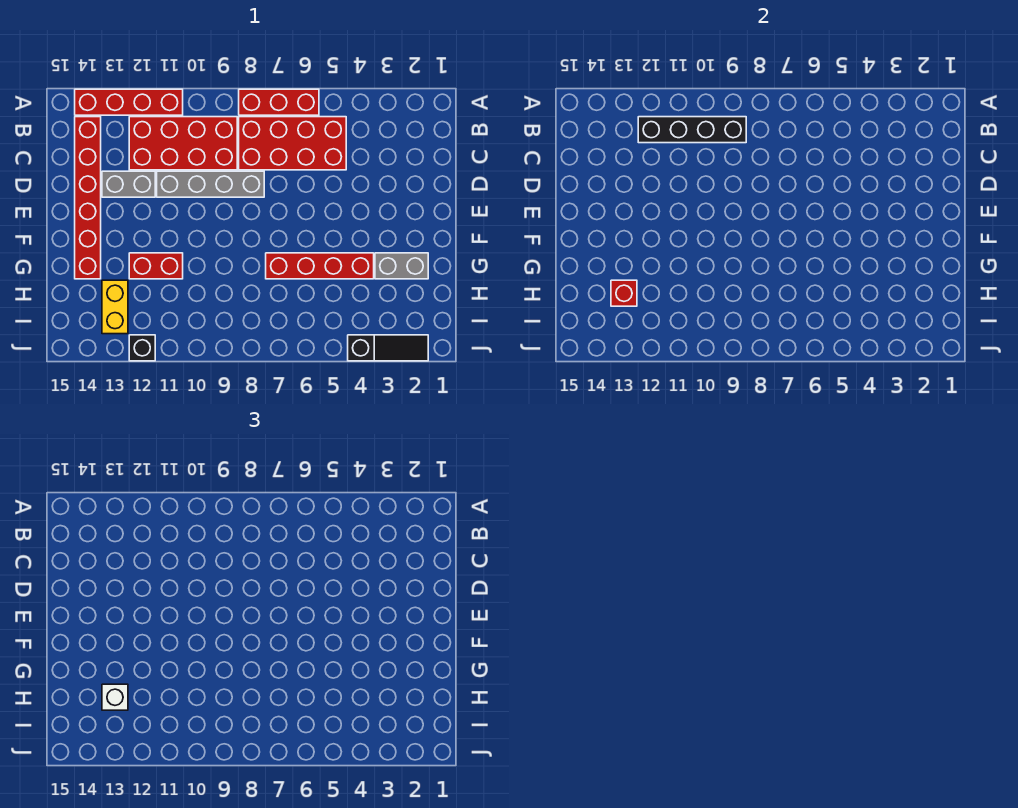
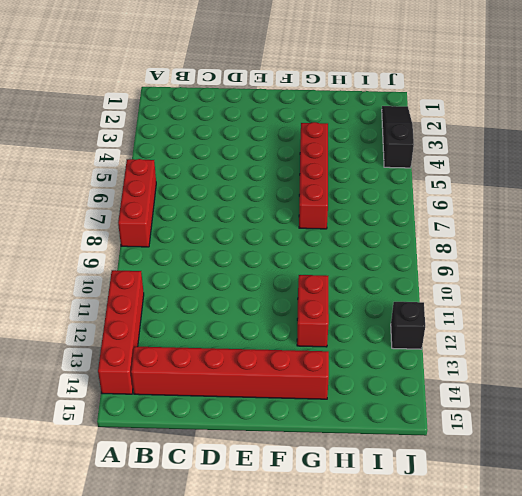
none -> red brick B5:C8 level 1
none -> red brick B9:C12 level 1
none -> grey brick D8:D11 level 1

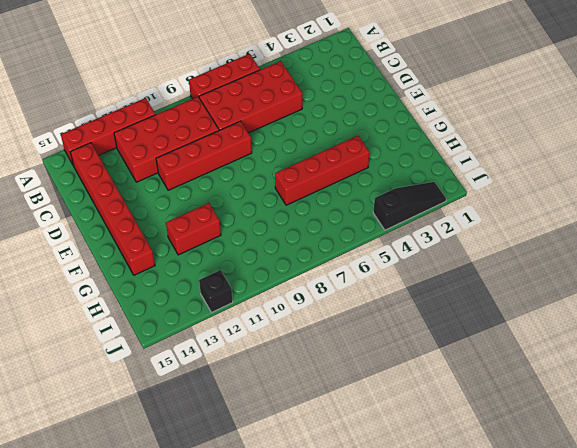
red brick D8:D11 level 1 -> grey brick D8:D11 level 1
none -> grey brick D12:D13 level 1
none -> grey brick G2:G3 level 1
none -> yellow brick H13:I13 level 1

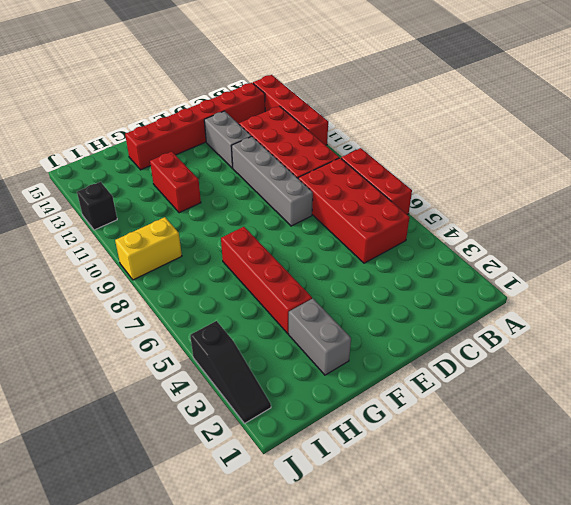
yellow brick I9:J9 level 1 -> yellow brick H13:I13 level 1
none -> black brick B9:B12 level 2
none -> red brick H13 level 2
none -> white brick H13 level 3

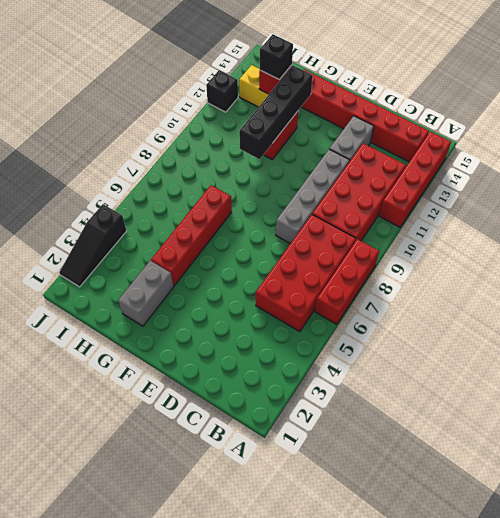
black brick G10:G13 level 2 -> black brick B9:B12 level 2
black brick H13 level 3 -> white brick H13 level 3

